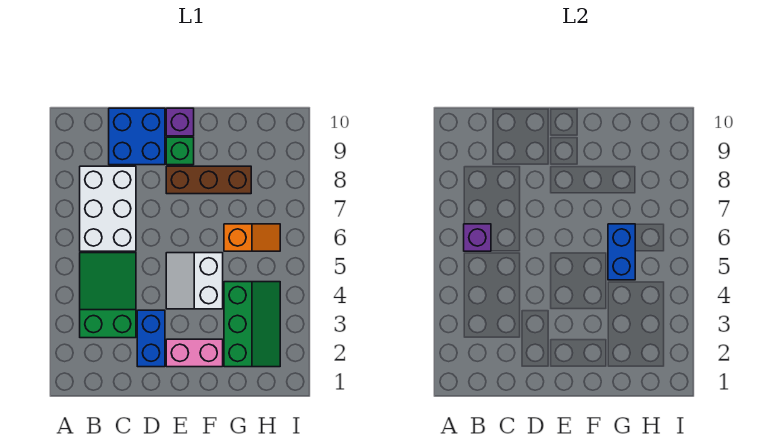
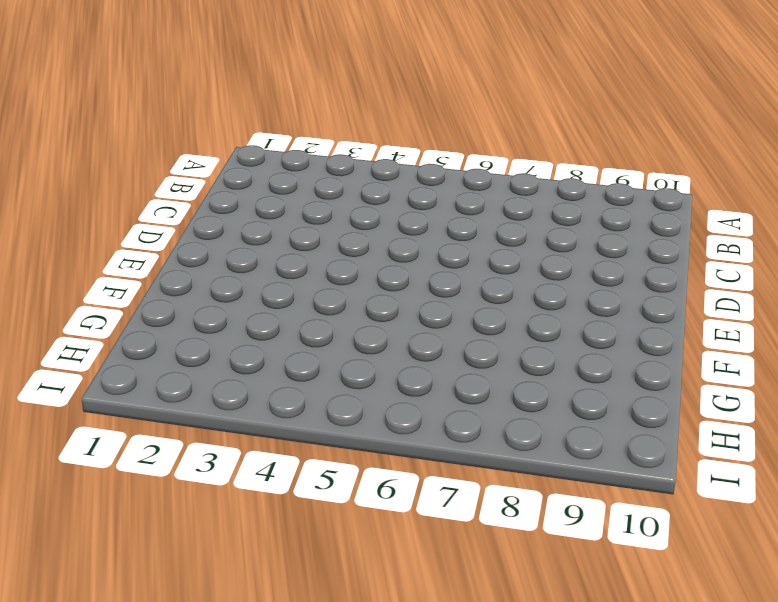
none -> green slope B3:C5 level 1 top 3
none -> white brick B6:C8 level 1
none -> blue brick C9:D10 level 1

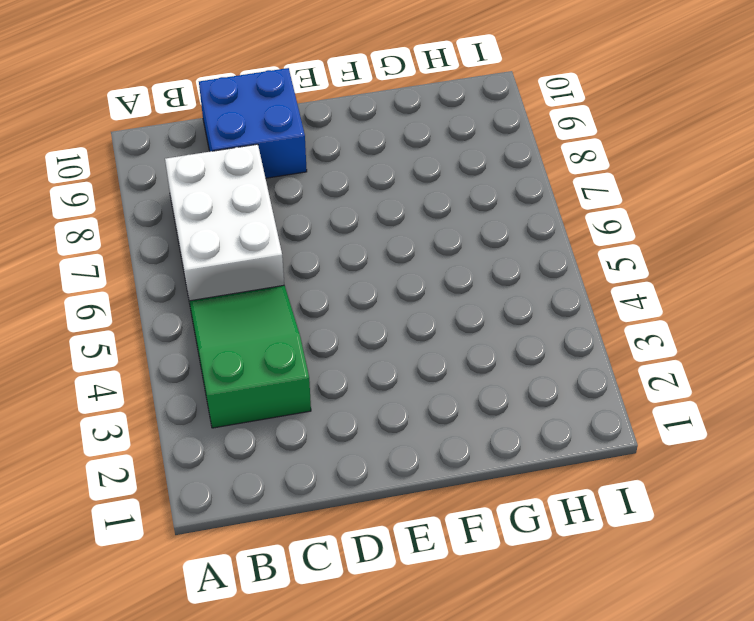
none -> blue brick D2:D3 level 1
none -> pink brick E2:F2 level 1
none -> white slope E4:F5 level 1 top F

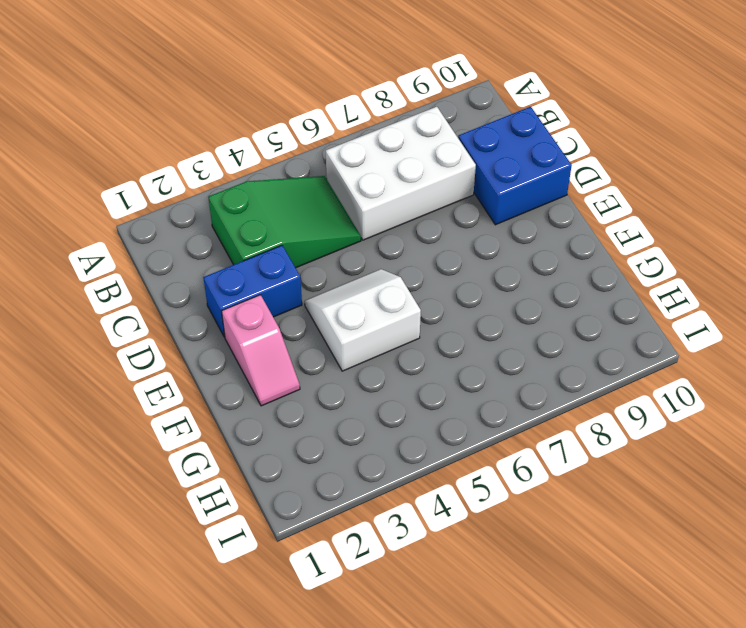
pink slope E2:F2 level 1 top E -> pink brick E2:F2 level 1
none -> brown brick E8:G8 level 1
none -> green brick E9 level 1
none -> purple brick E10 level 1

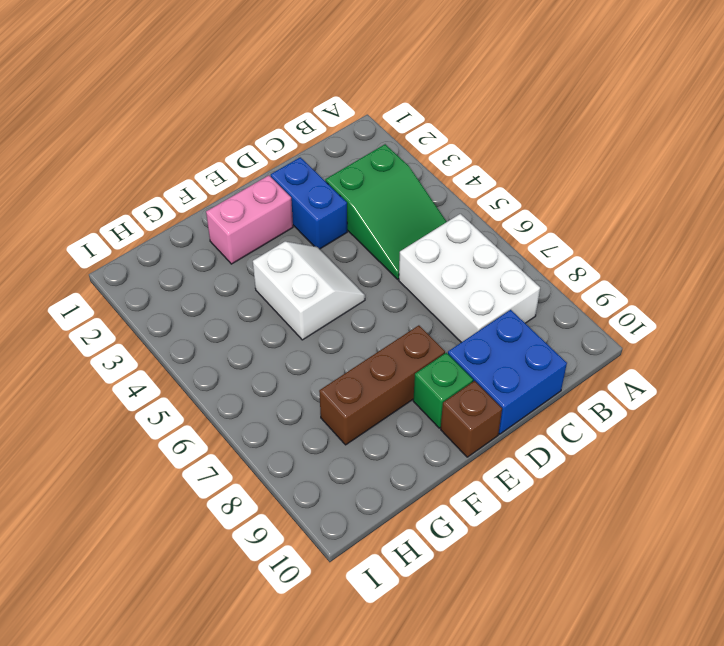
brown brick E10 level 1 -> purple brick E10 level 1
none -> green slope G2:H4 level 1 top G
none -> orange slope G6:H6 level 1 top G
none -> purple brick B6 level 2

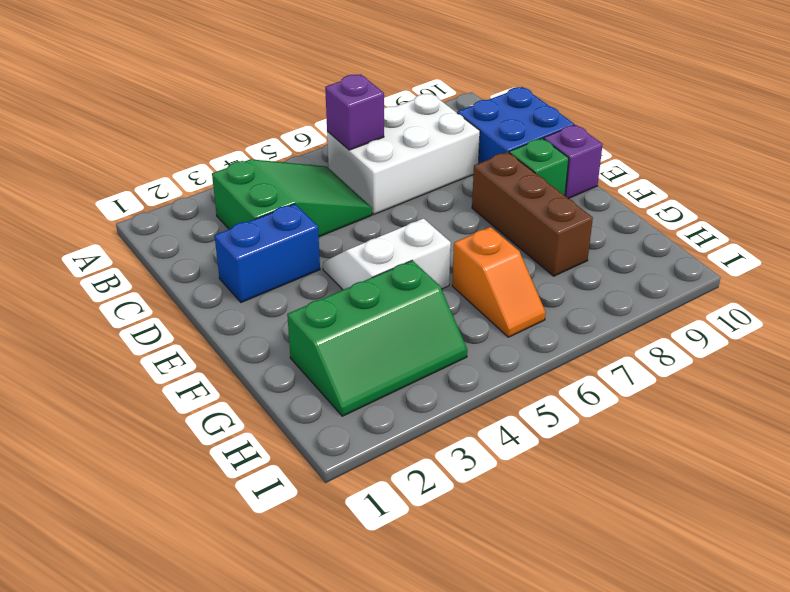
none -> pink brick E2:F2 level 1
none -> blue brick G5:G6 level 2

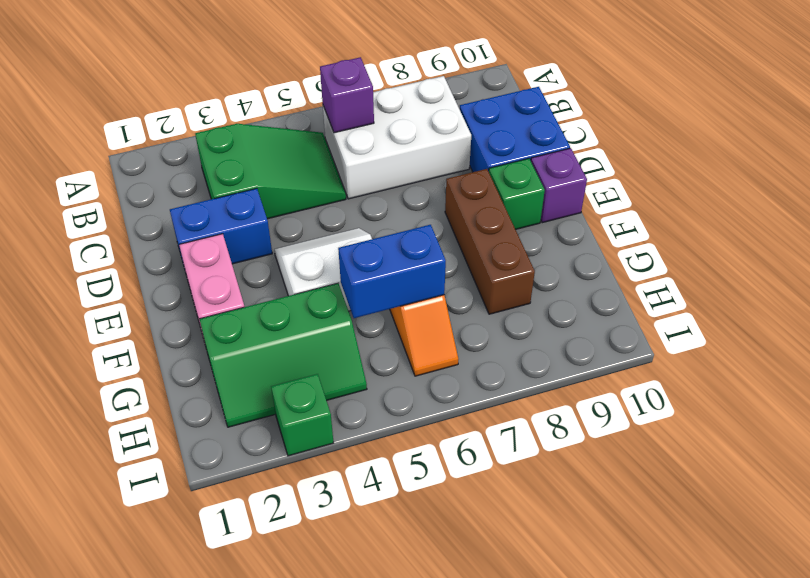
green brick I3 level 1 -> none

